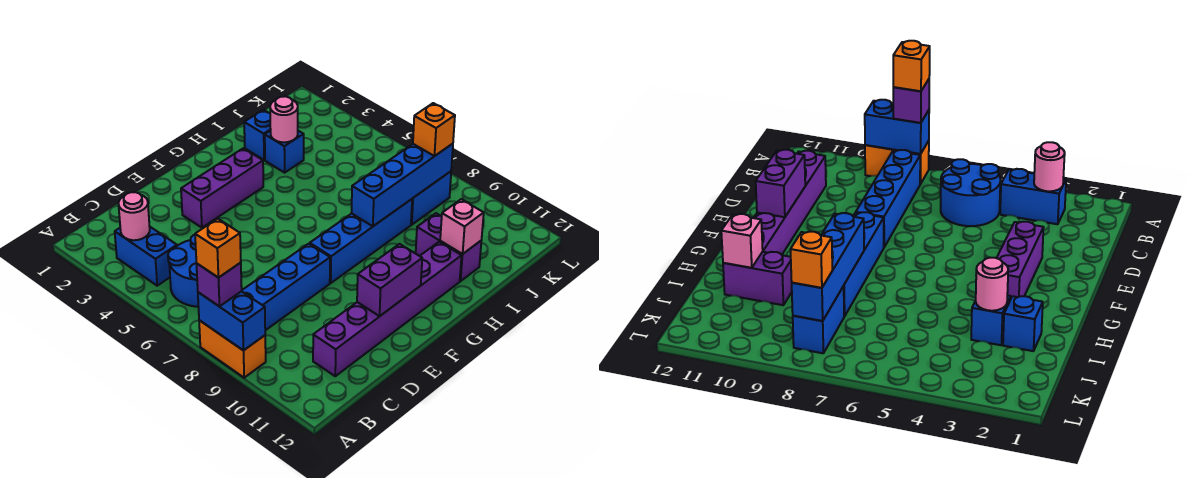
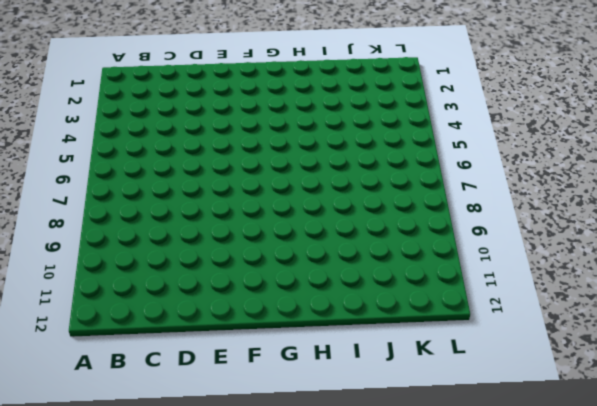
none -> orange brick A8:A9 level 1
none -> blue brick B3:B4 level 1
none -> blue round brick B5:C6 level 1

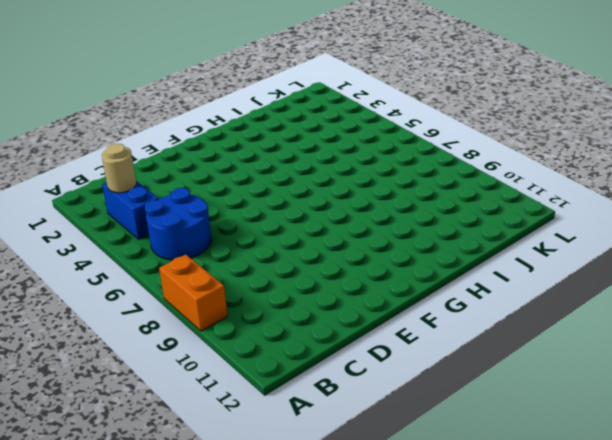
tan round brick B3 level 2 -> pink round brick B3 level 2
none -> blue brick B8:E8 level 1
none -> purple brick C11:H11 level 1
none -> purple brick E3:G3 level 1

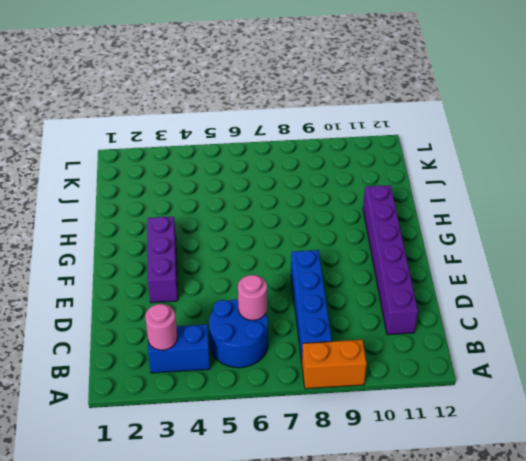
pink round brick C6 level 2 -> pink round brick I3 level 2
none -> blue brick F8:I8 level 1
none -> blue brick I2 level 1
none -> blue brick I3 level 1

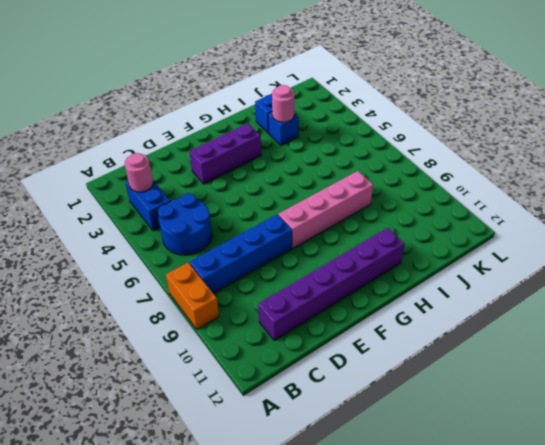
pink brick F8:I8 level 1 -> blue brick F8:I8 level 1
none -> purple brick I10:I11 level 1
none -> blue brick J8:K8 level 1
none -> blue brick A8:A9 level 2

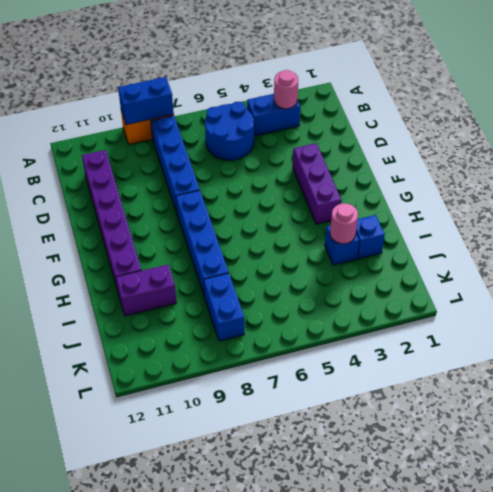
none -> purple brick E11:F11 level 2
none -> blue brick H8:K8 level 2
none -> pink brick I11 level 2

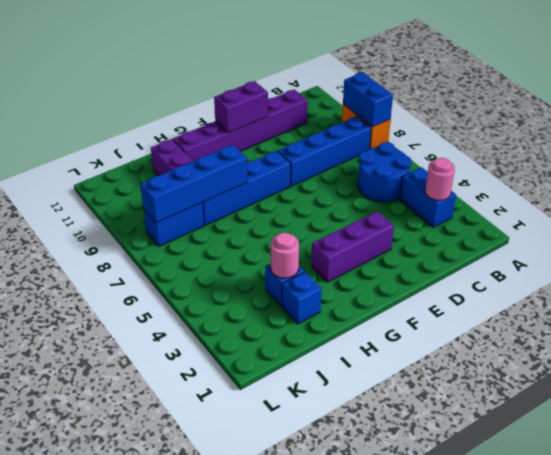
none -> pink brick I11 level 2
none -> purple brick A8 level 3
none -> orange brick K8 level 3

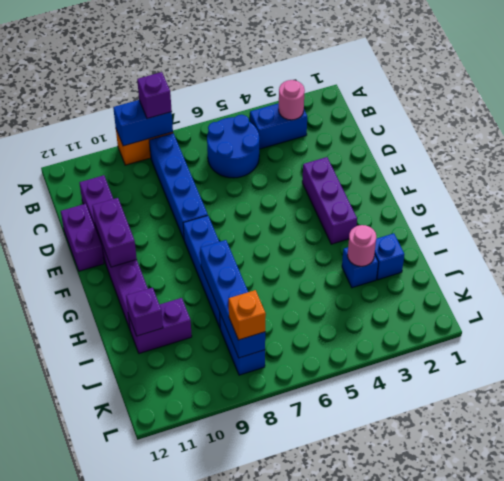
purple brick D12:E12 level 1 -> none
purple brick I11 level 2 -> pink brick I11 level 2
none -> orange brick A8 level 4

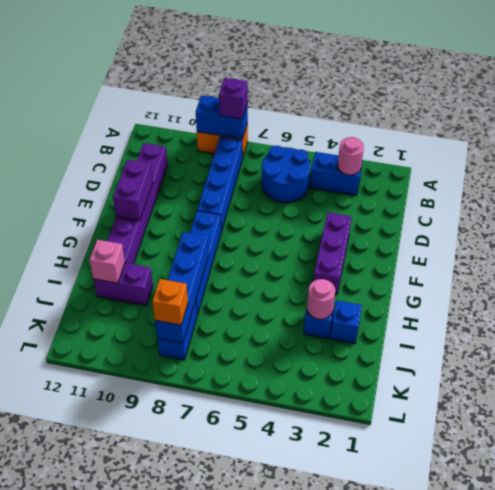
none -> orange brick A8 level 4

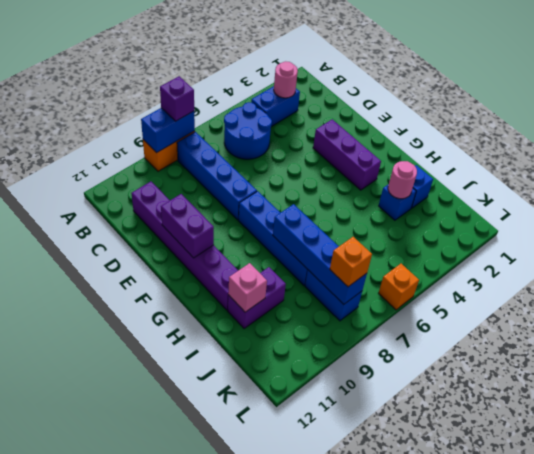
orange brick L6 level 1 -> orange brick A8 level 4

